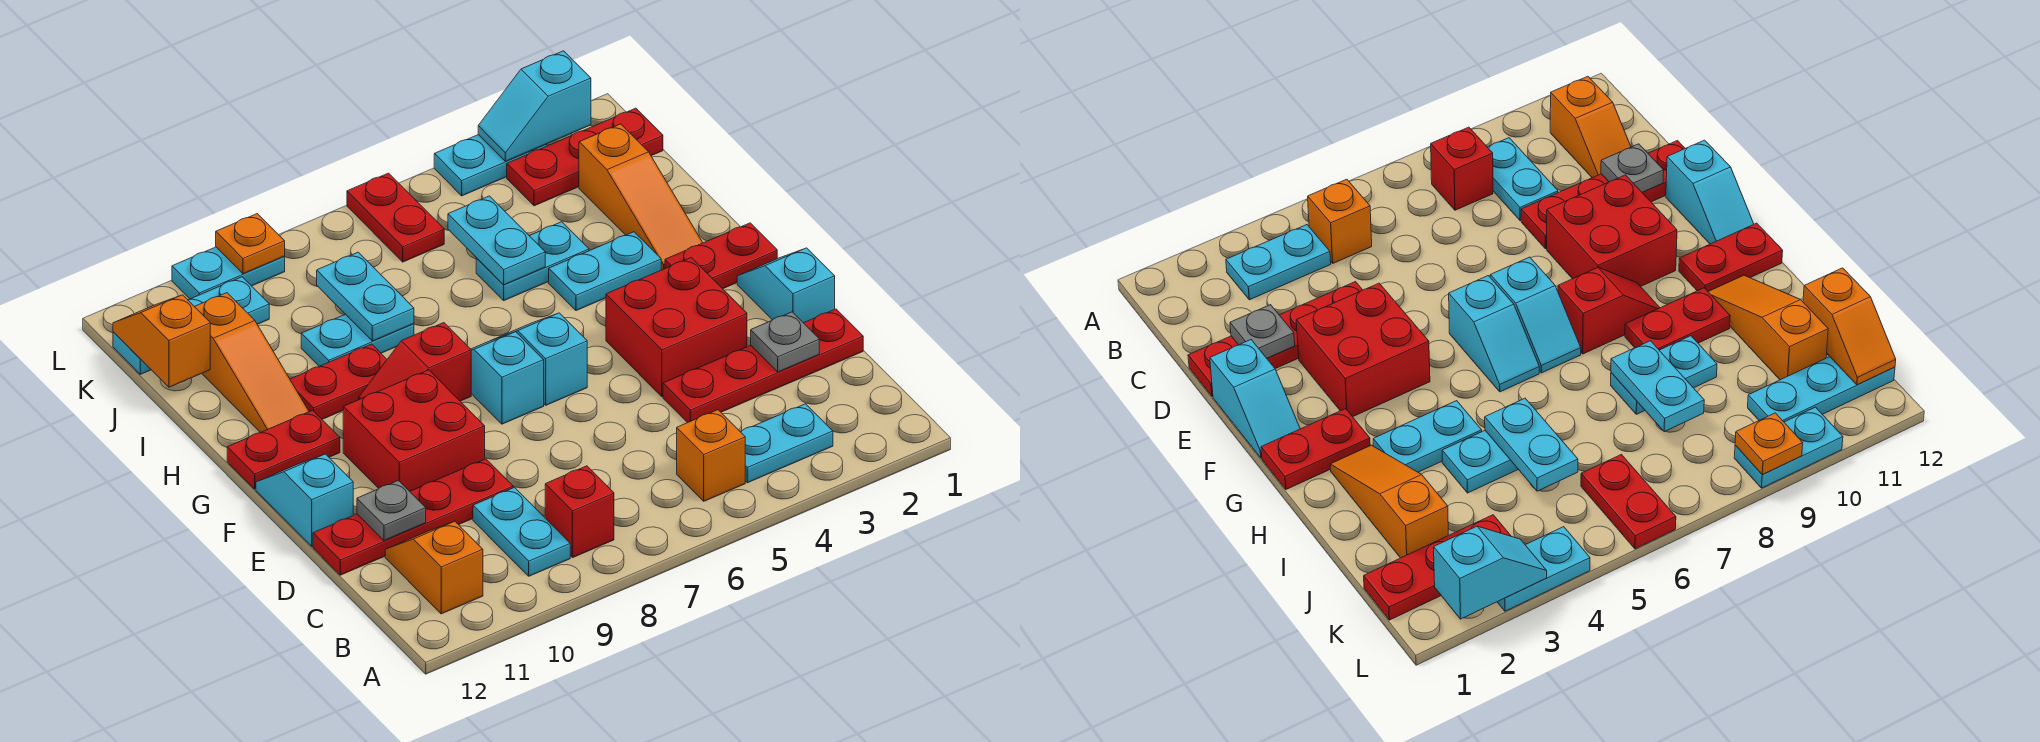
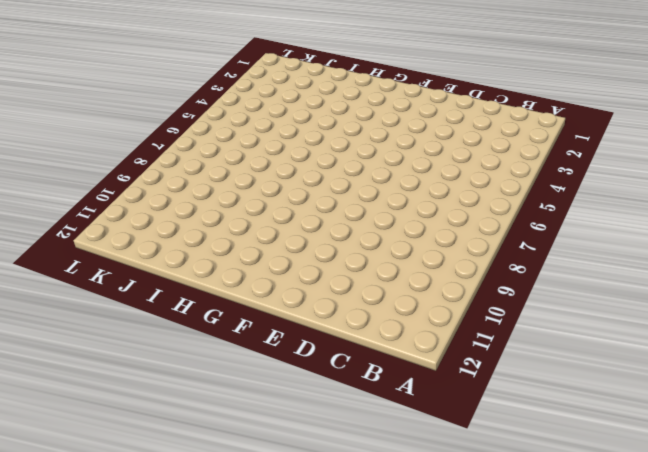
none -> cyan plate B3:B4 level 1
none -> orange brick B5 level 1
none -> red brick B8 level 1
none -> cyan plate B9:C9 level 1

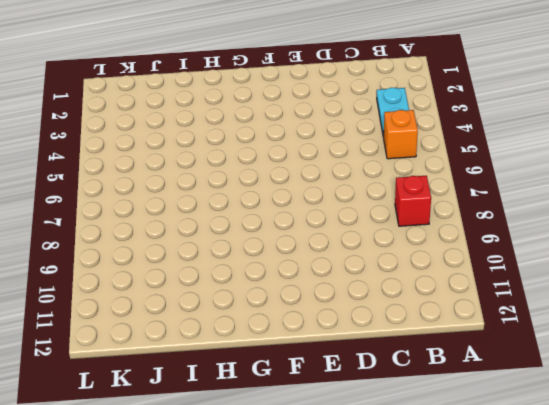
none -> cyan plate B9:C9 level 1
none -> orange slope B11:C11 level 1 top B
none -> red plate D1:D4 level 1
none -> red plate D9:D12 level 1

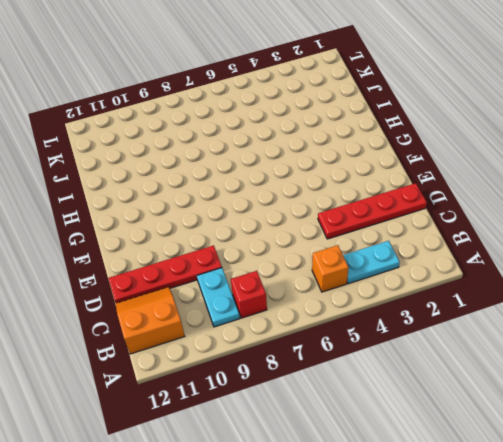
orange slope B11:C12 level 1 top B -> orange slope B11:C11 level 1 top B
none -> cyan slope E1:F1 level 1 top E
none -> red brick E3:F4 level 1
none -> red brick E9:F10 level 1
none -> cyan slope E12:F12 level 1 top E

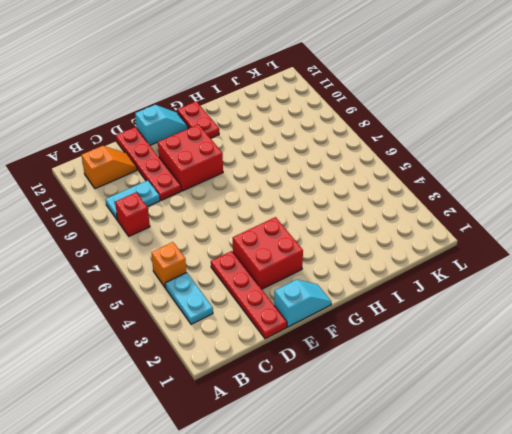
none -> cyan slope F6:G6 level 1 top F
none -> cyan slope F7:G7 level 1 top F
none -> red plate G1:G2 level 1
none -> red slope G8:G9 level 1 top 8

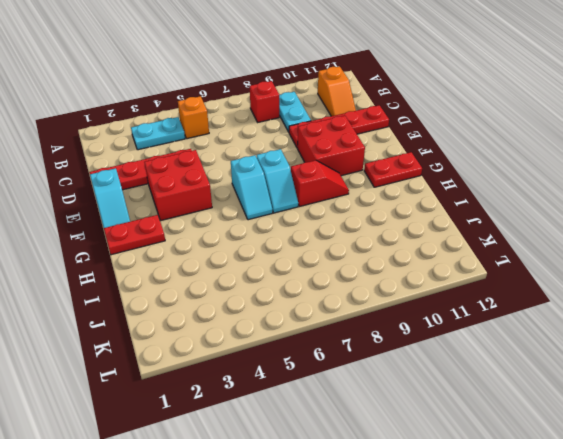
none -> cyan slope E12:F12 level 1 top E
none -> orange slope H2:J2 level 1 top J
none -> cyan plate H3:H4 level 1
none -> red plate H9:H10 level 1

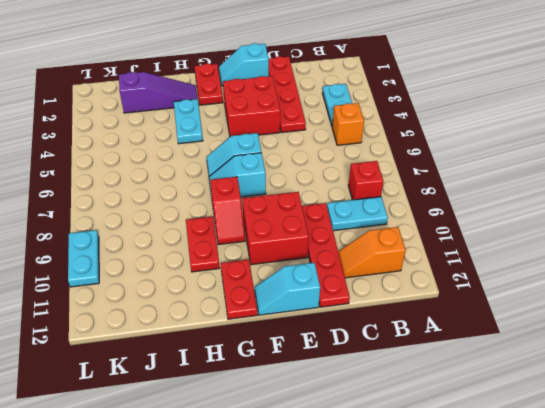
purple slope H2:J2 level 1 top J -> orange slope H2:J2 level 1 top J
none -> orange slope H11:J11 level 1 top J
none -> cyan plate I4:I5 level 1
none -> cyan plate I8:I9 level 1
none -> red plate K1:K3 level 1

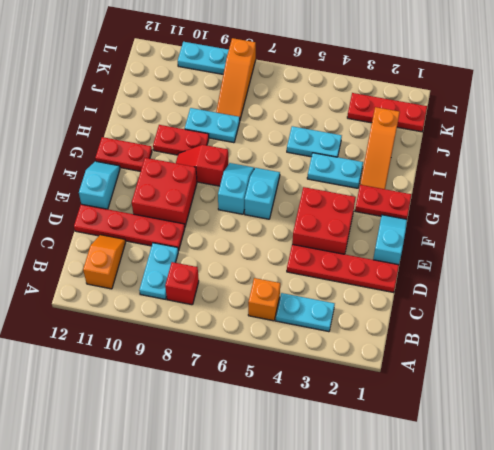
orange slope J8:L8 level 1 top L -> orange slope H11:J11 level 1 top J
none -> red plate K6:L6 level 1
none -> cyan plate K10:K12 level 1
none -> cyan plate L3:L4 level 1
none -> grey plate D2 level 2

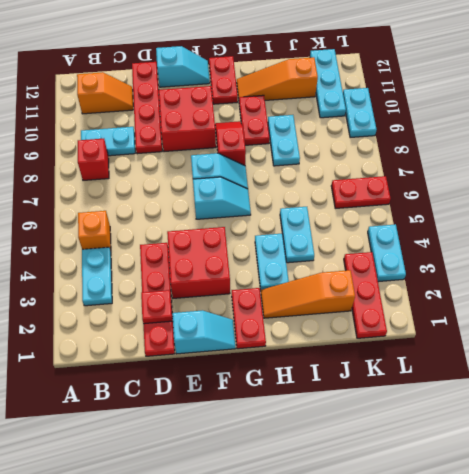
red plate D2 level 2 -> grey plate D2 level 2
none -> grey plate D11 level 2
none -> cyan plate I5:J5 level 2
none -> cyan plate I8:J8 level 2
none -> orange slope J12:K12 level 2 top J

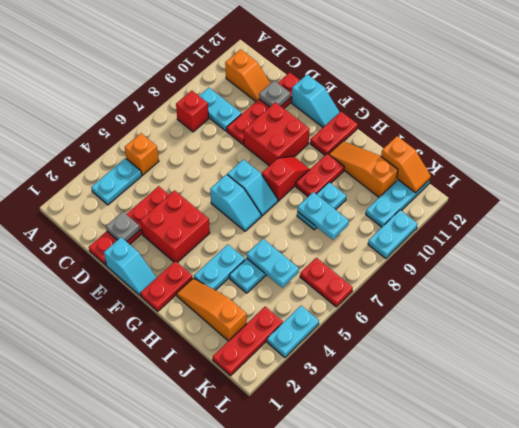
none -> cyan slope L2:L3 level 2 top 2
none -> orange plate L9 level 2

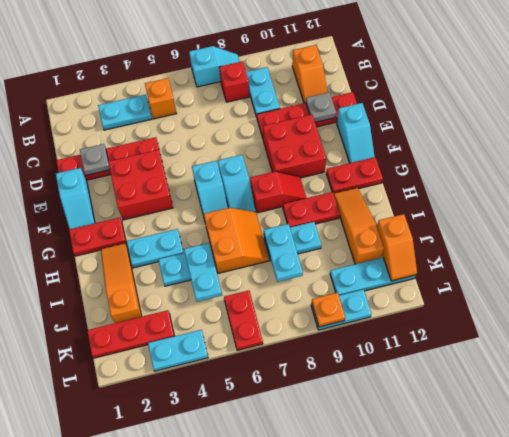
cyan slope A7:A8 level 1 top 7 -> cyan slope L2:L3 level 2 top 2
orange slope H6:I7 level 1 top 6 -> none

